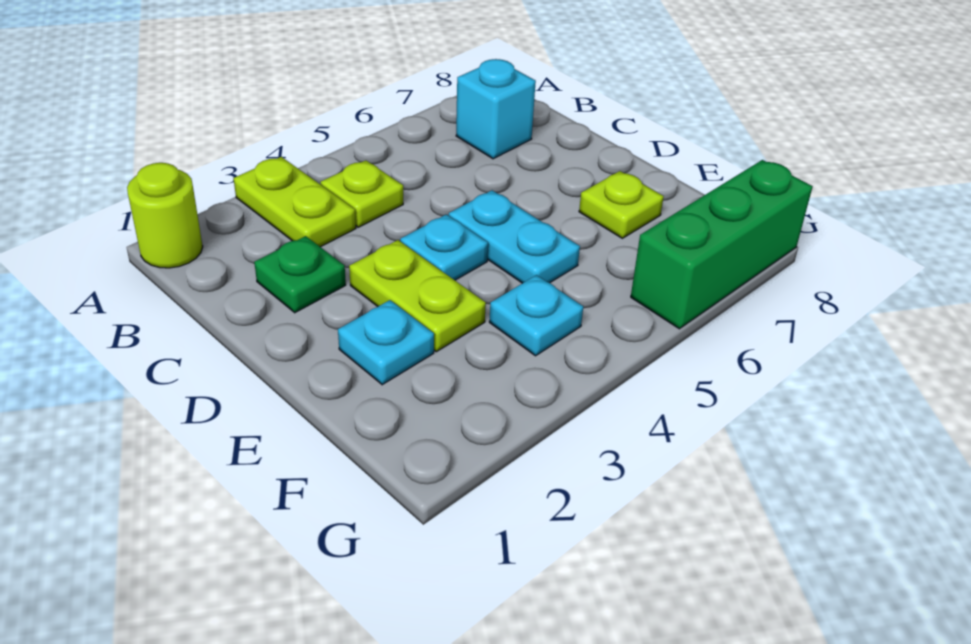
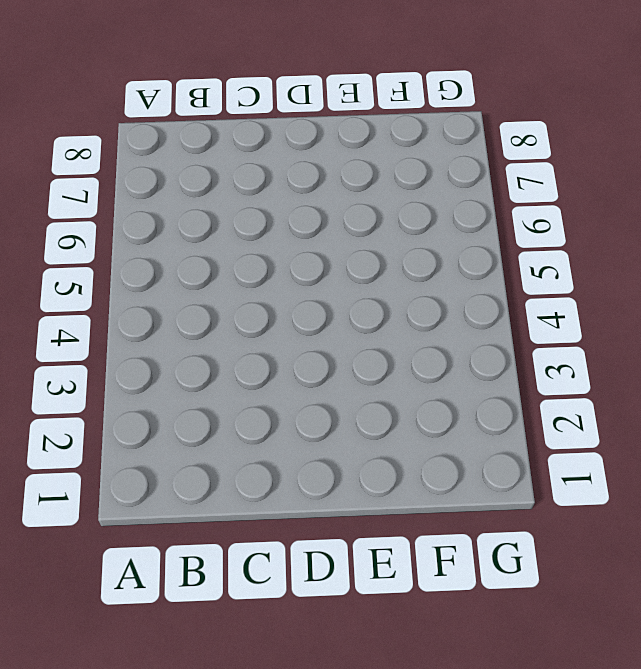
none -> lime round brick A1 level 1
none -> lime plate A3:B3 level 1
none -> lime plate B4 level 1

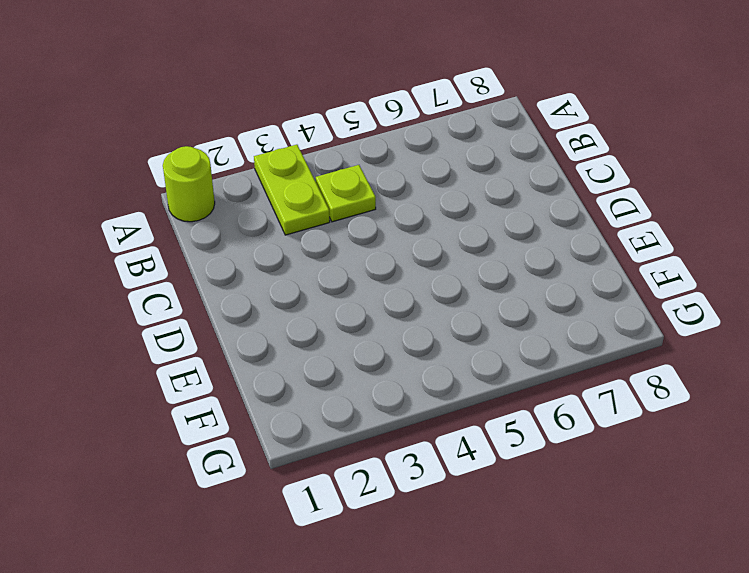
none -> cyan brick B7 level 1
none -> green plate C2 level 1
none -> lime plate D3:E3 level 1

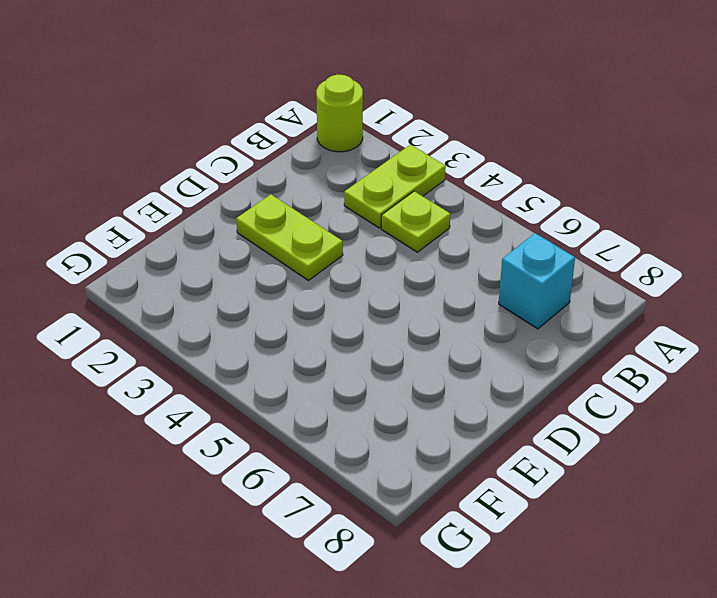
lime plate D2:D3 level 1 -> lime plate D3:E3 level 1
none -> green plate C2 level 1
none -> cyan plate D4 level 1
none -> cyan plate D5:E5 level 1

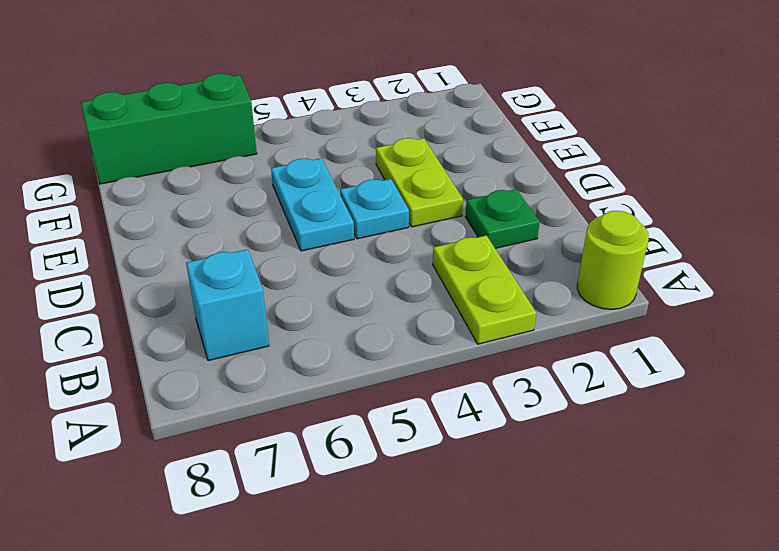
none -> lime plate B4 level 1
none -> cyan plate E2 level 1
none -> lime plate E7 level 1

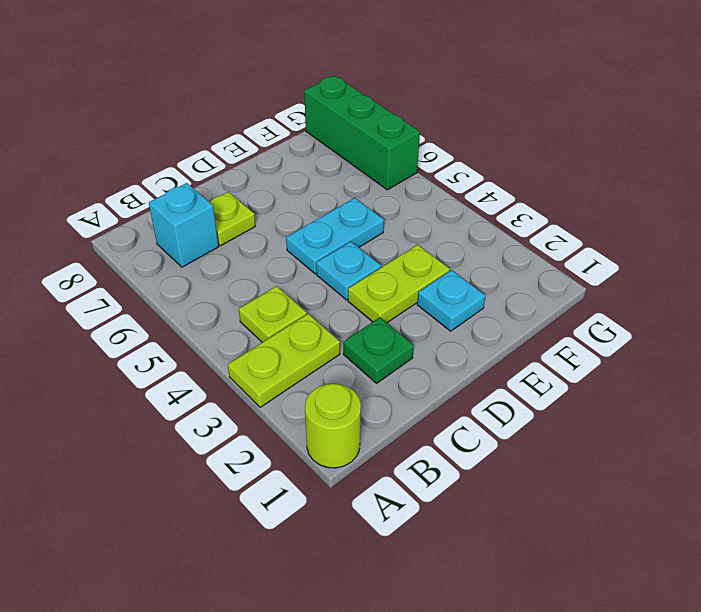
lime plate C7 level 1 -> lime plate E7 level 1
none -> cyan plate F4 level 1

